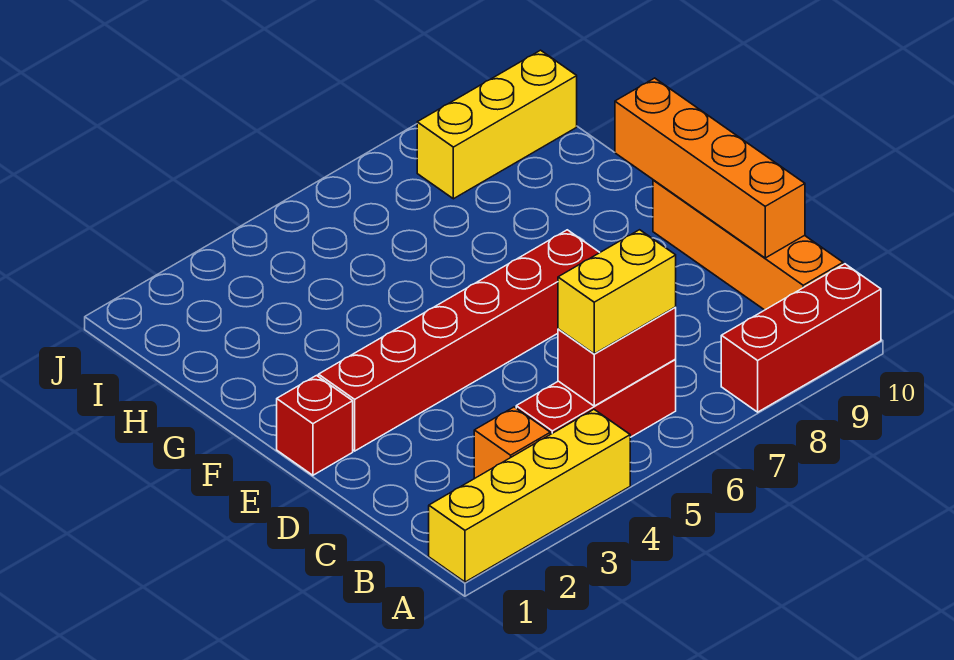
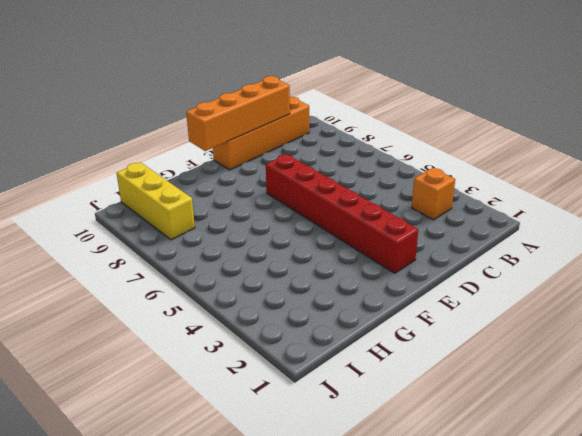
none -> yellow brick A1:A4 level 1
none -> red brick A8:A10 level 1

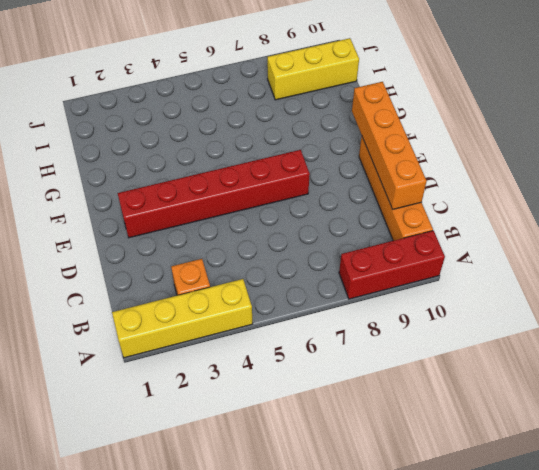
none -> red brick B4:B6 level 1
none -> red brick E1 level 1

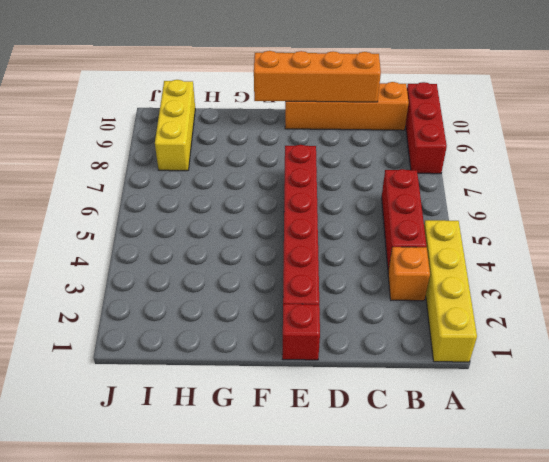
none -> red brick B5:B6 level 2
none -> yellow brick B5:B6 level 3

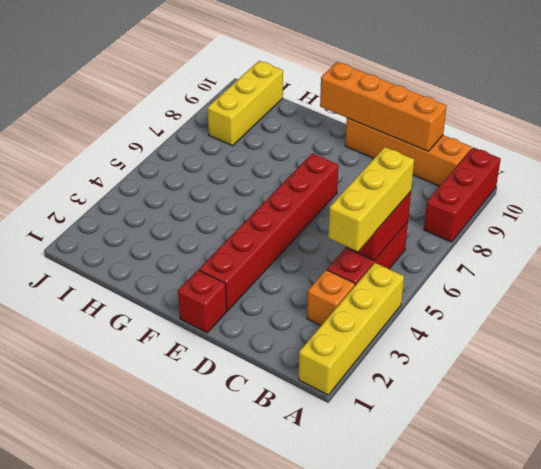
yellow brick B4:B6 level 3 -> yellow brick B5:B6 level 3

